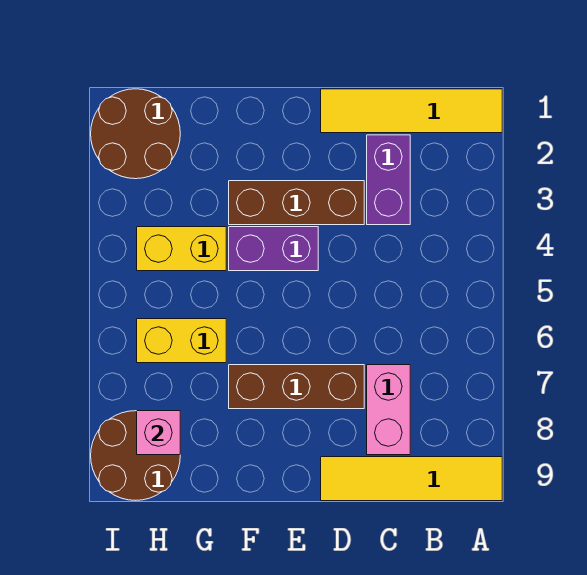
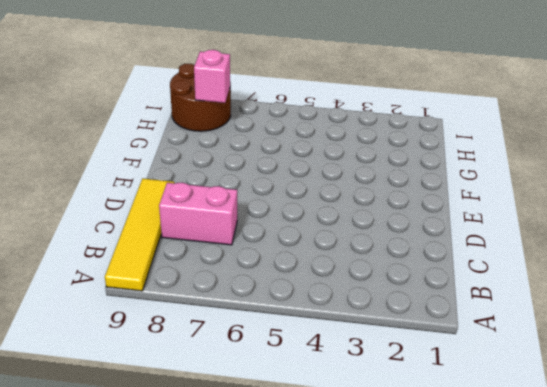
none -> yellow tile A1:D1 level 1
none -> purple brick C2:C3 level 1
none -> brown brick D3:F3 level 1

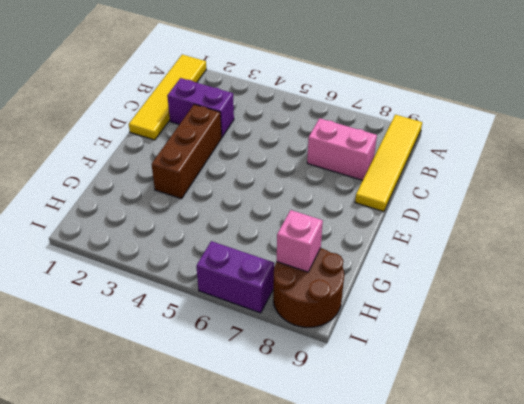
purple brick I6:I7 level 1 -> purple brick E4:F4 level 1
none -> brown brick D7:F7 level 1
none -> yellow brick G4:H4 level 1
none -> yellow brick G6:H6 level 1

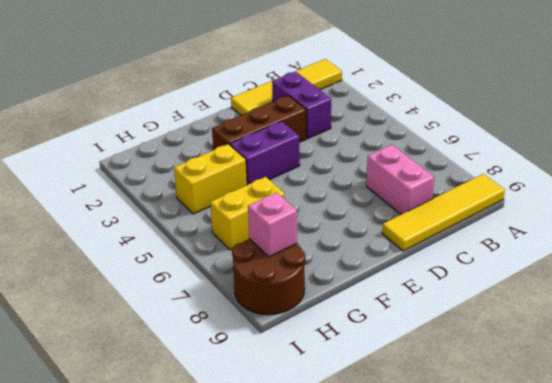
none -> brown brick D7:F7 level 1
none -> brown round brick H1:I2 level 1

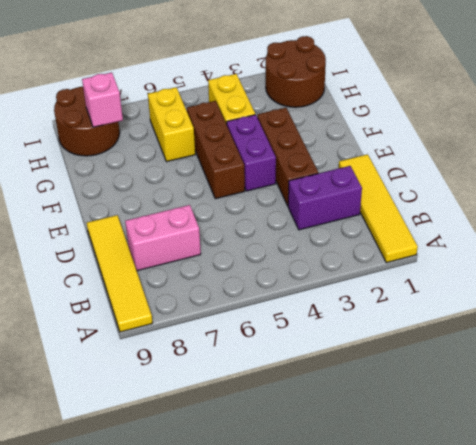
brown brick E5:G5 level 1 -> brown brick D7:F7 level 1

